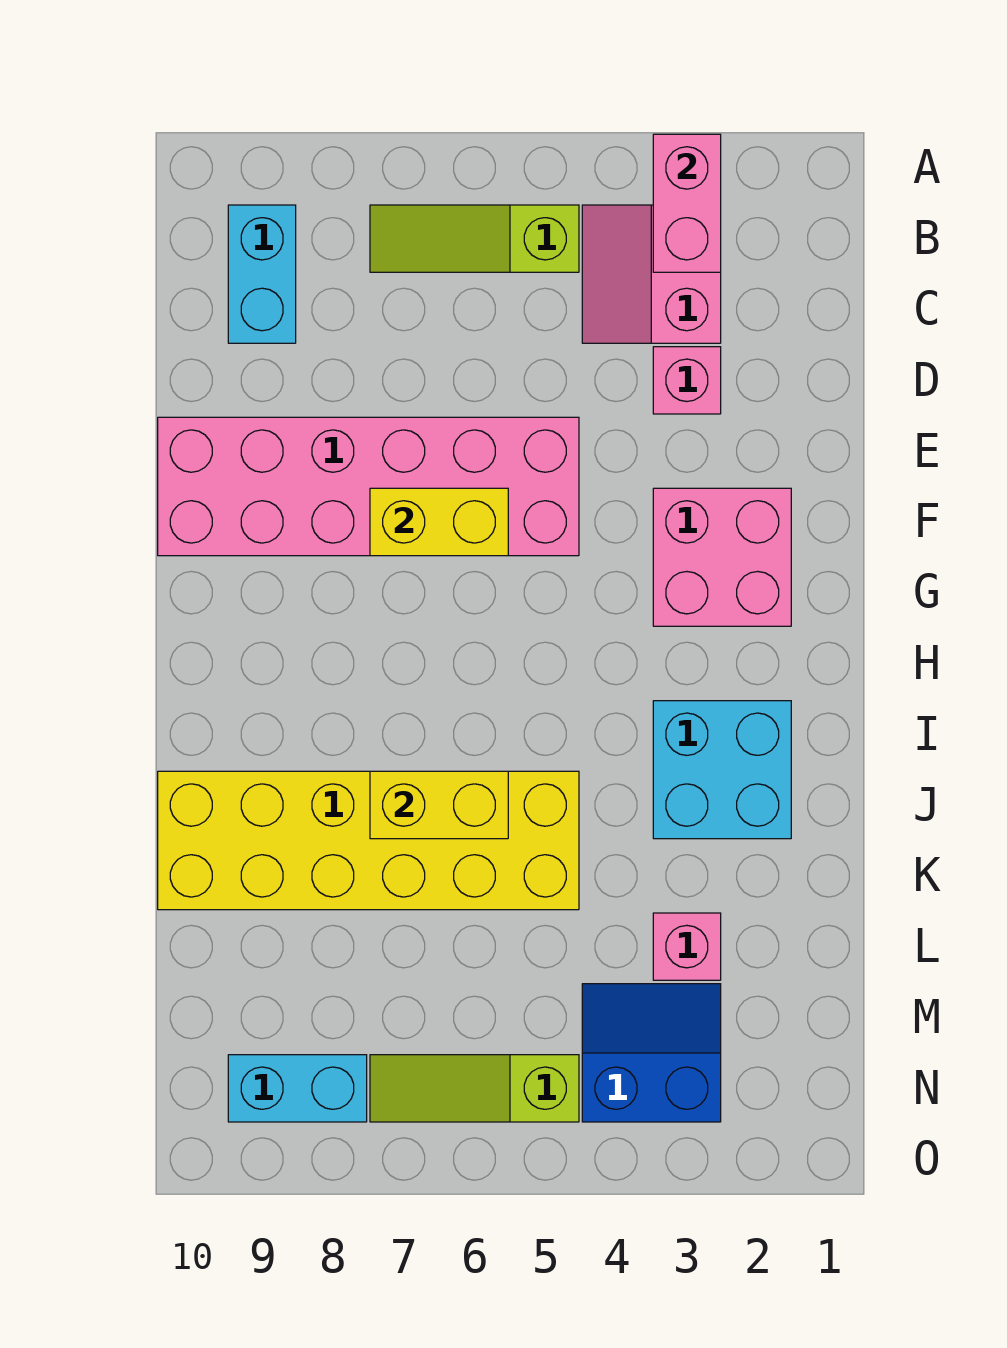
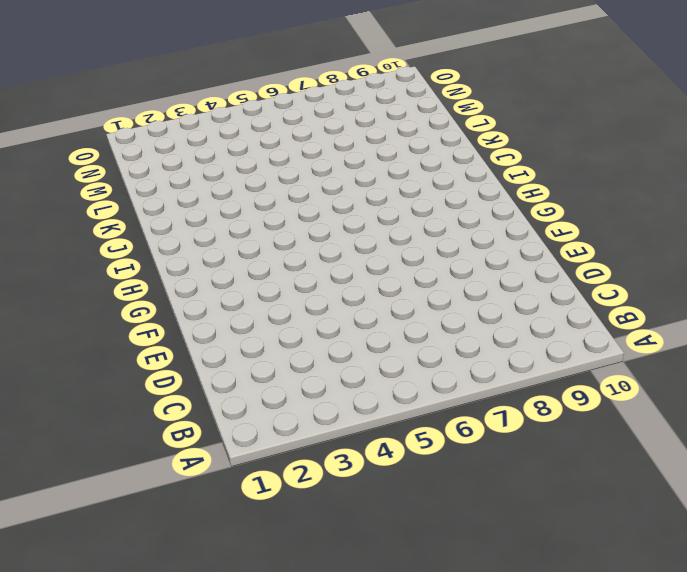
none -> pink slope B3:C4 level 1 top 3
none -> lime slope B5:B7 level 1 top 5
none -> cyan brick B9:C9 level 1

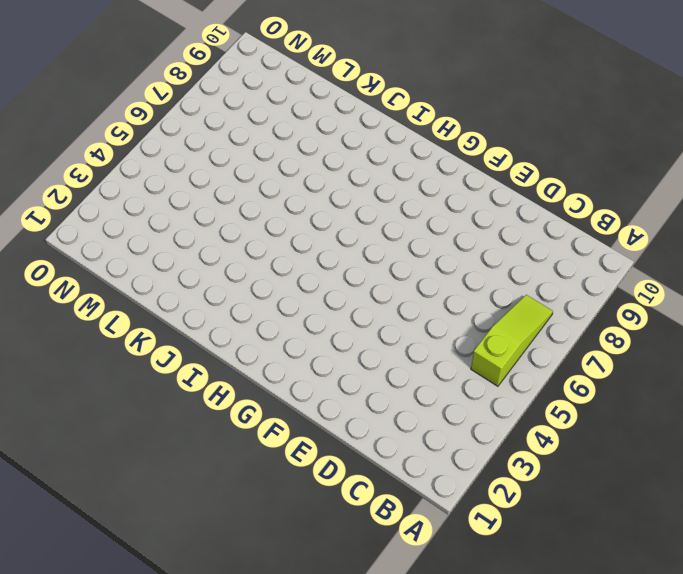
none -> pink slope B3:C4 level 1 top 3
none -> cyan brick B9:C9 level 1
none -> pink brick D3 level 1

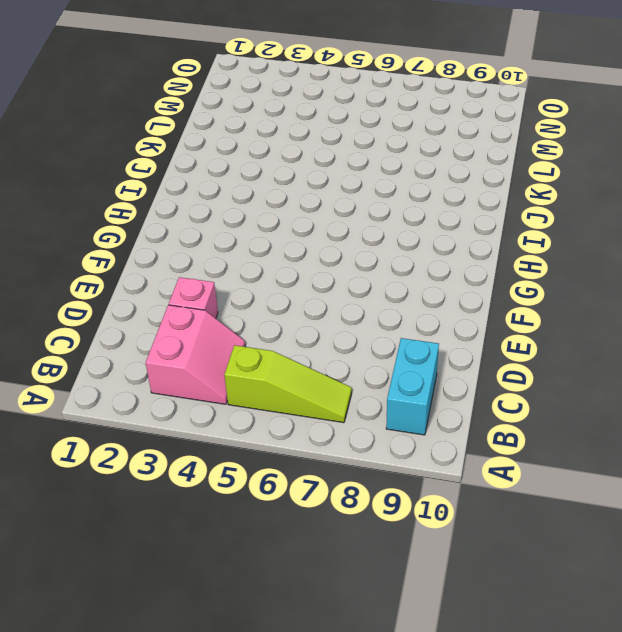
none -> pink brick E5:F10 level 1
none -> pink brick F2:G3 level 1
none -> cyan brick I2:J3 level 1

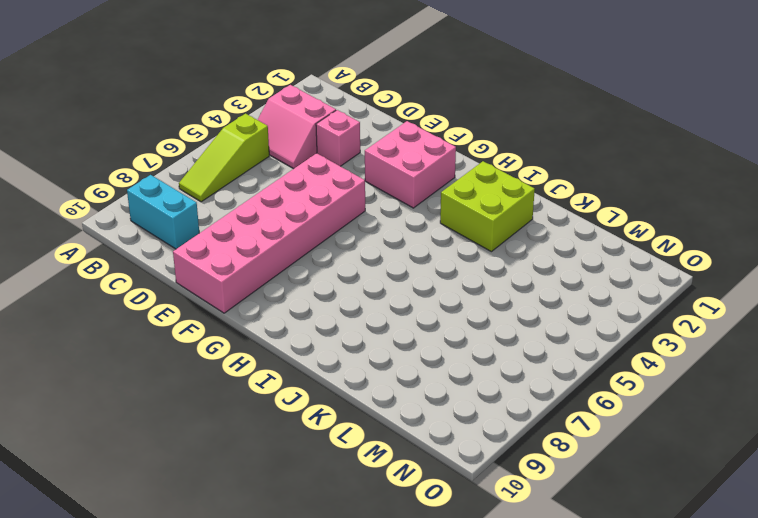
lime brick I2:J3 level 1 -> cyan brick I2:J3 level 1
none -> yellow brick J5:K10 level 1
none -> pink brick L3 level 1
none -> blue slope M3:N4 level 1 top N

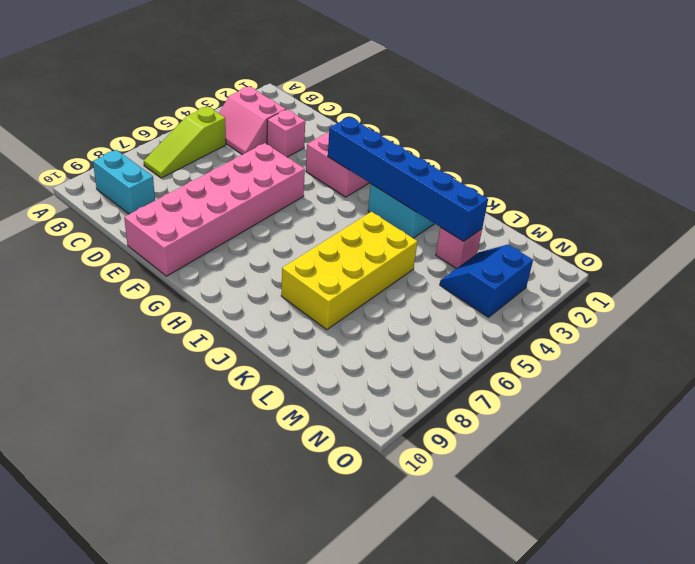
blue brick G3:L3 level 2 -> none
yellow brick J5:K8 level 1 -> yellow brick J5:K10 level 1
none -> lime slope N5:N7 level 1 top 5
none -> cyan brick N8:N9 level 1
none -> pink brick A3:B3 level 2

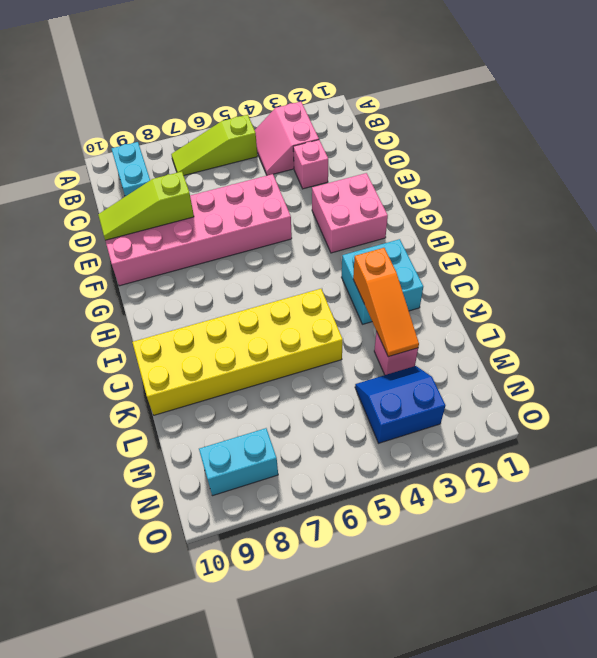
lime slope E8:E10 level 2 top 8 -> lime slope N5:N7 level 1 top 5
orange slope J3:L3 level 2 top J -> none
none -> pink brick A3:B3 level 2
none -> yellow brick F6:F7 level 2
none -> yellow brick J6:J7 level 2

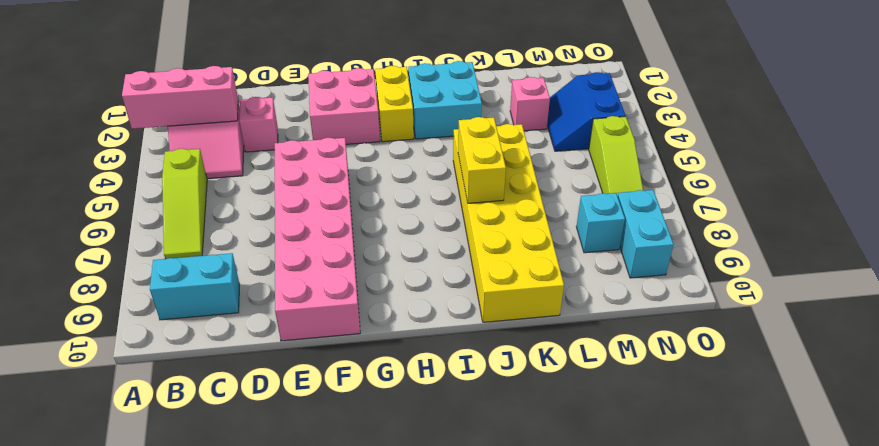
pink brick A3:C3 level 2 -> pink brick A3:B3 level 2
yellow brick H2:H3 level 1 -> yellow brick F6:F7 level 2
cyan brick M8 level 1 -> none

